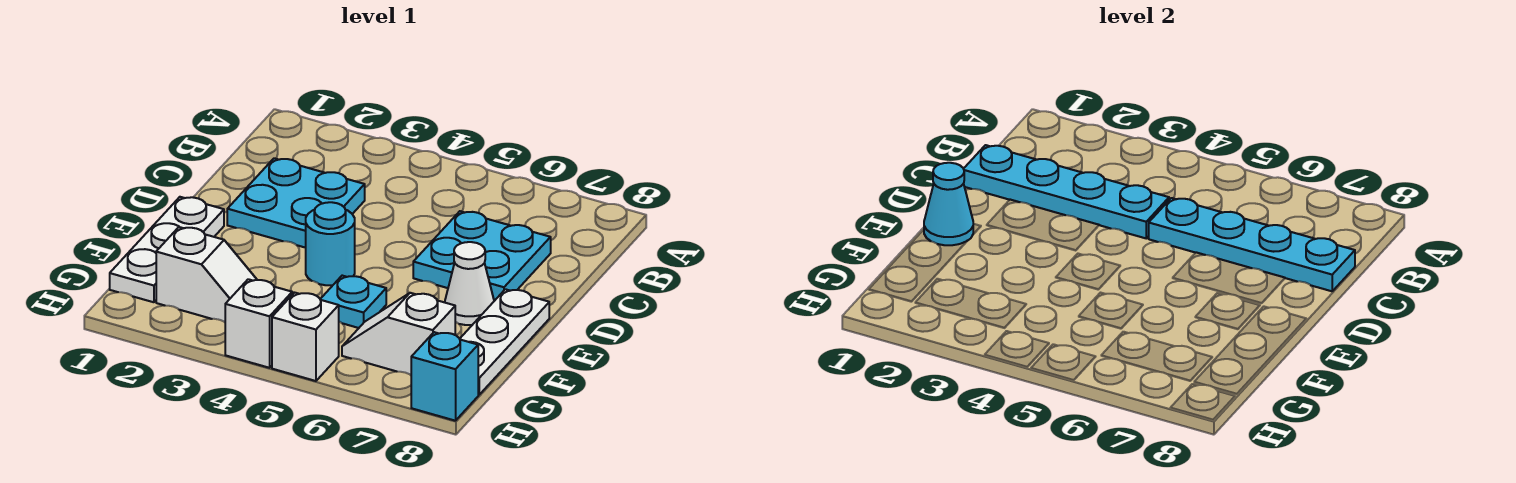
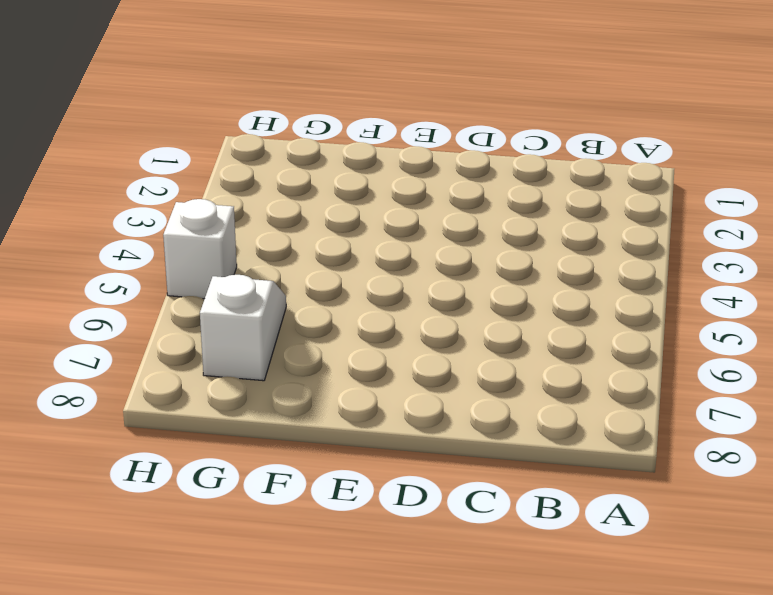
none -> cyan plate C2:D3 level 1
none -> cyan plate C6:D7 level 1
none -> white plate E1:G1 level 1

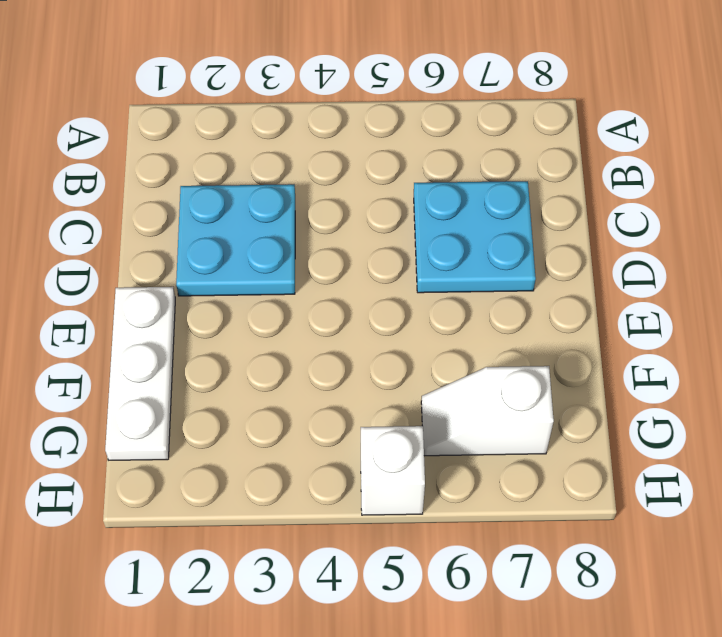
none -> cyan round brick E4 level 1
none -> white cone E7 level 1
none -> white plate E8:G8 level 1

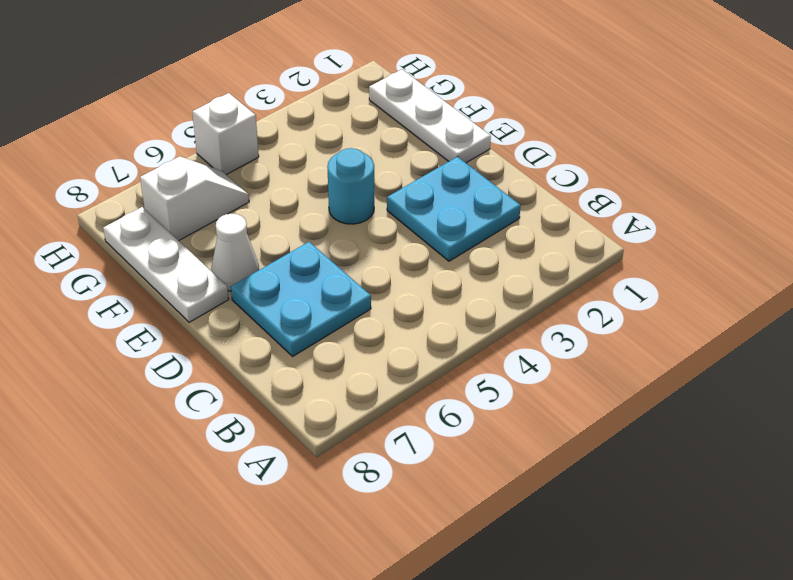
none -> cyan plate F5 level 1
none -> white slope G2:G3 level 1 top 2
none -> white brick H4 level 1

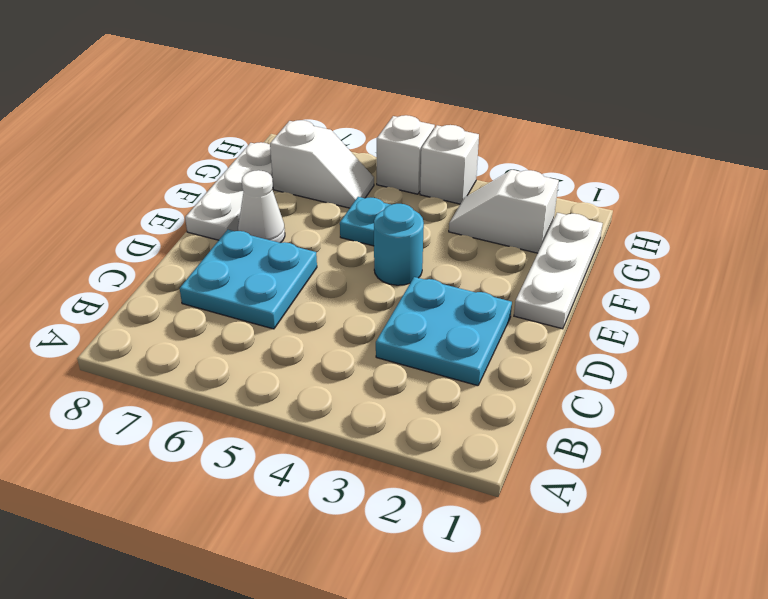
none -> cyan brick H8 level 1
none -> cyan plate C1:C4 level 2
none -> cyan plate C5:C8 level 2

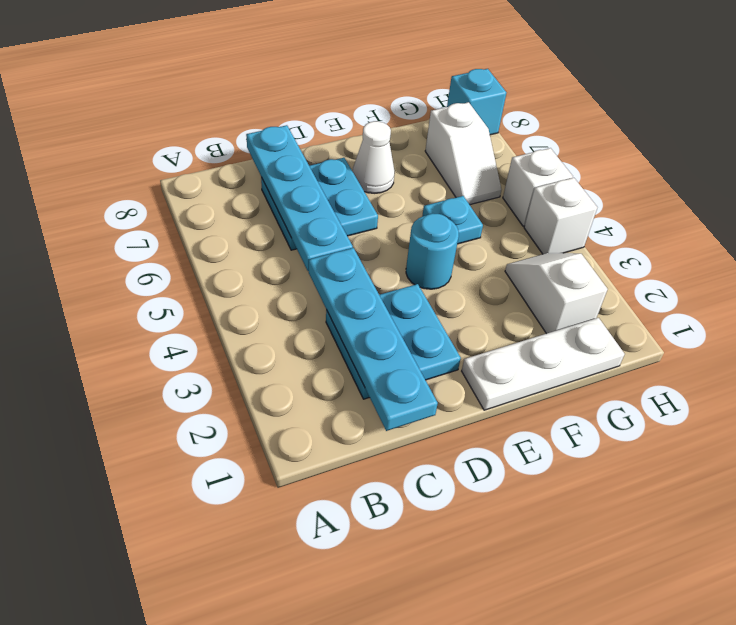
none -> white plate E8:G8 level 1
none -> cyan cone E1 level 2

